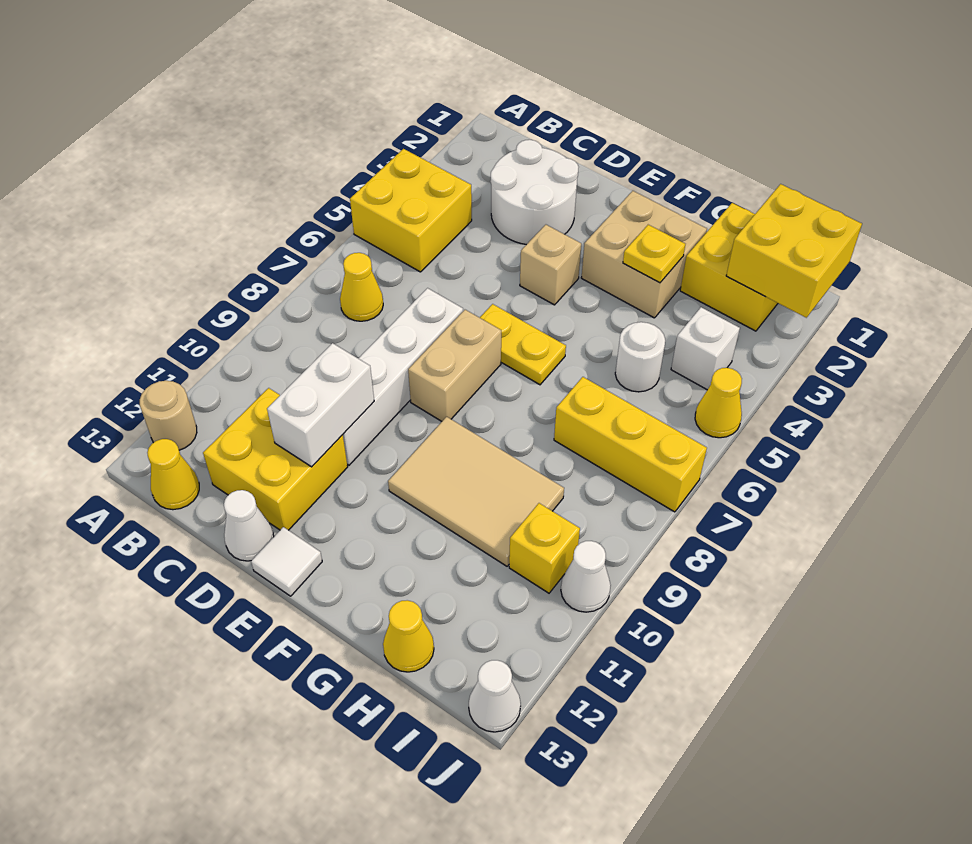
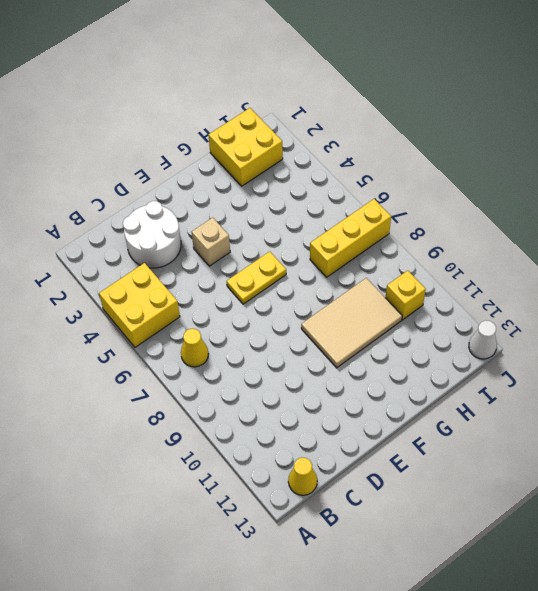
none -> tan round brick A12 level 1
none -> yellow brick C11:D12 level 1
none -> white brick D7:D10 level 1

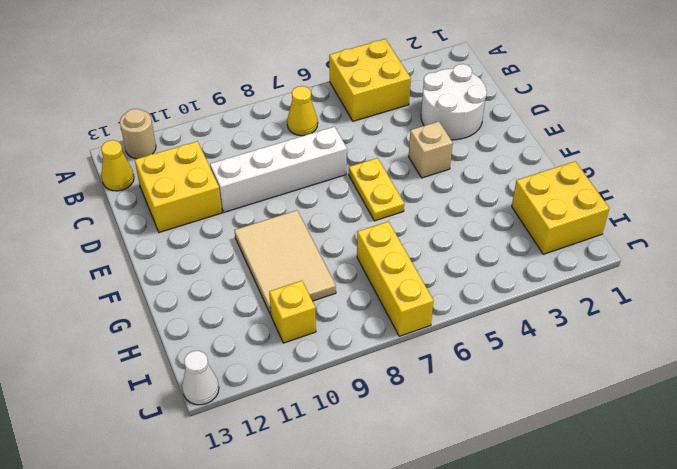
none -> white cone D13 level 1
none -> tan brick E7:E8 level 1
none -> white tile E13 level 1

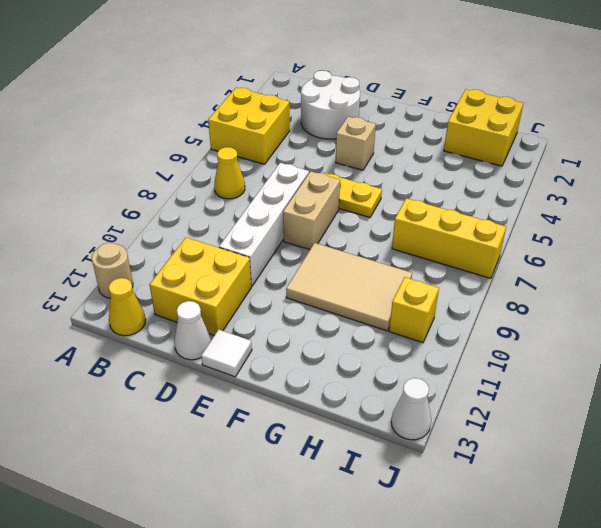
none -> tan brick F2:G3 level 1
none -> white round brick H5 level 1
none -> yellow cone H13 level 1

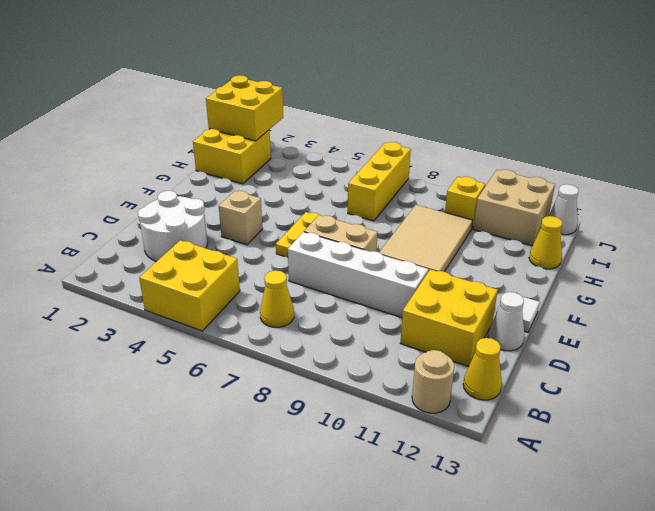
tan brick I11:J12 level 1 -> tan brick F2:G3 level 1
none -> white round brick H5 level 1
none -> white brick I4 level 1
none -> yellow cone J5 level 1

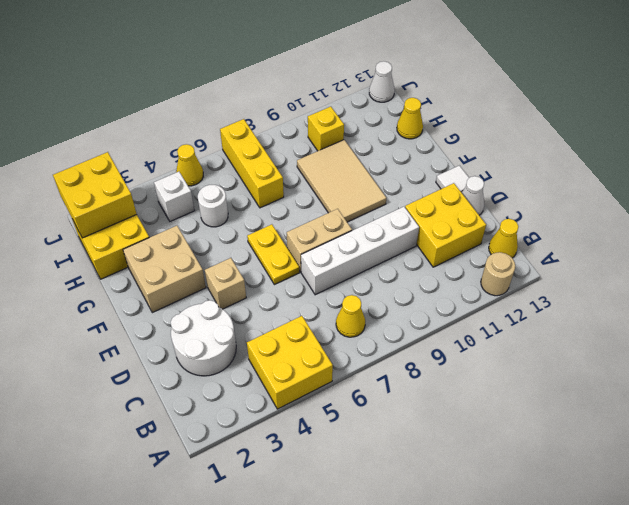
none -> white cone J10 level 1
none -> white brick D10:D11 level 2
none -> yellow plate G3 level 2

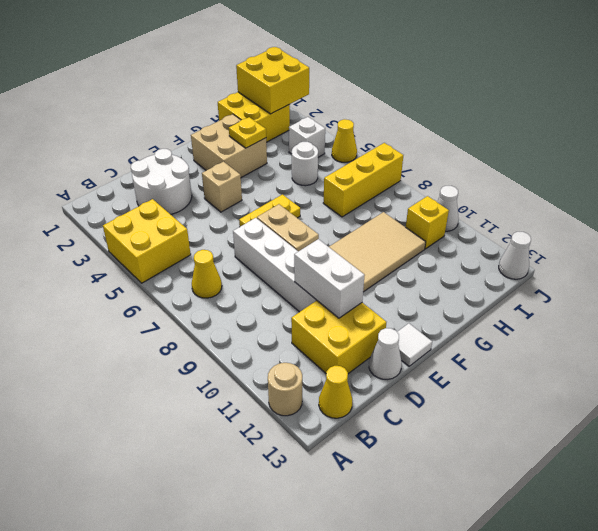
none -> yellow cone H13 level 1

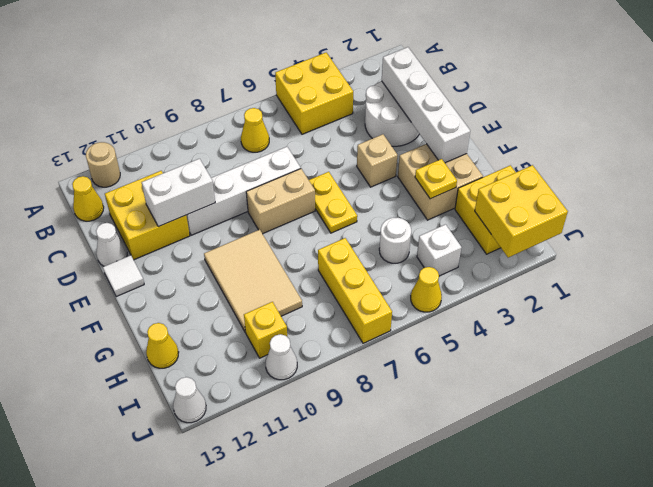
white brick C2:F2 level 2 -> none

